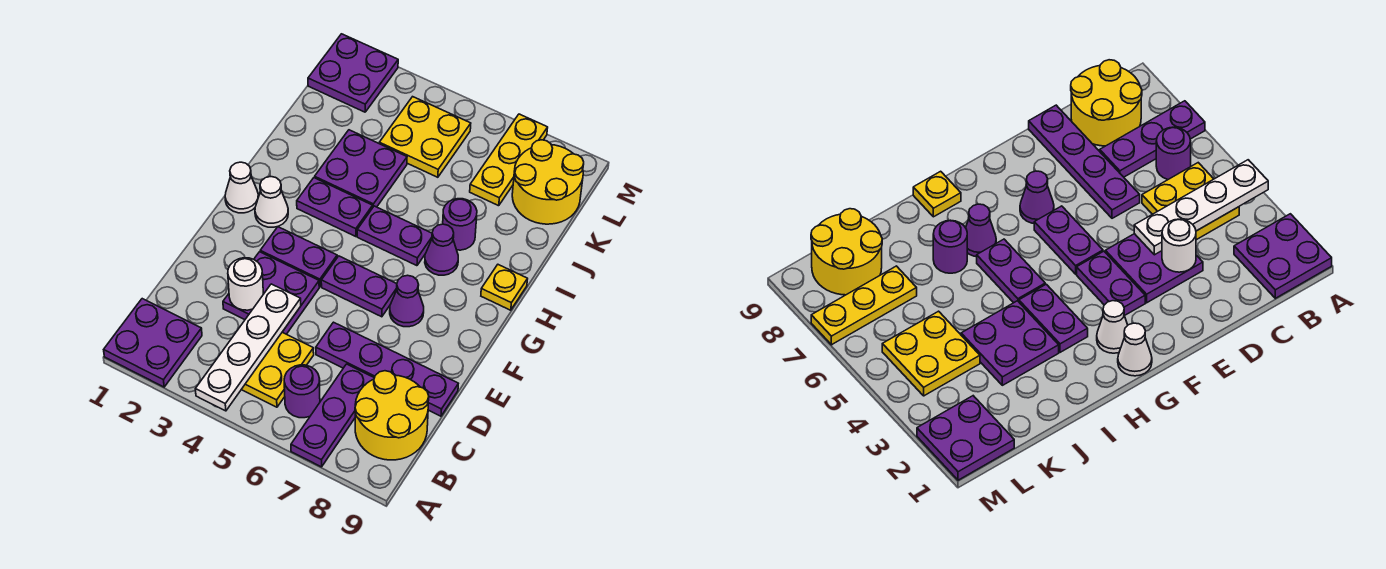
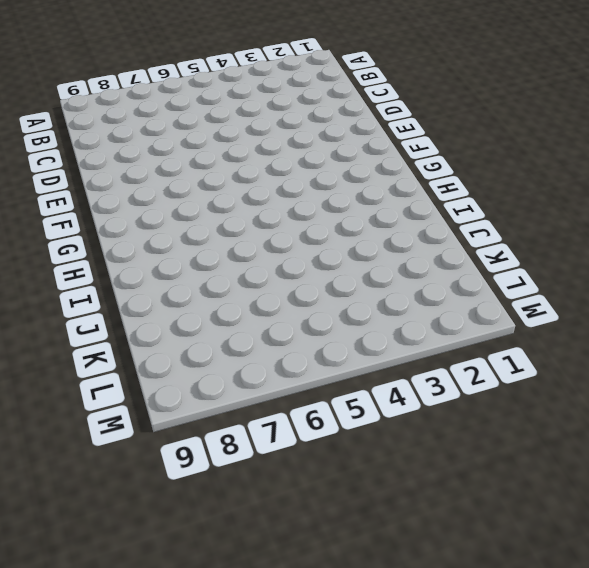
none -> purple plate A1:B2 level 1
none -> purple plate A7:C7 level 1
none -> yellow plate B4:C5 level 1

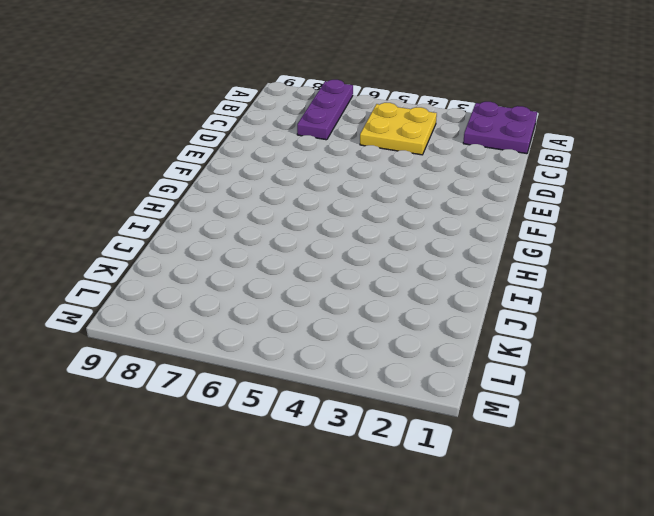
none -> purple round brick B6 level 1
none -> yellow round brick B8:C9 level 1
none -> purple plate D3:E4 level 1

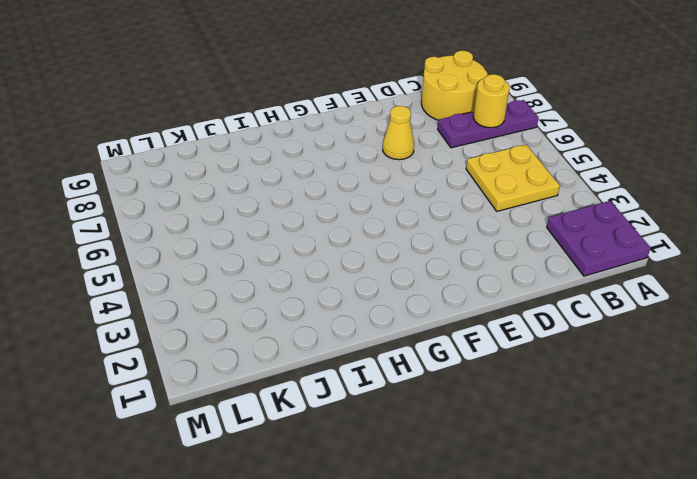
yellow round brick B7 level 2 -> none
yellow cone E7 level 1 -> none
none -> purple round brick B6 level 1
none -> purple plate D3:E4 level 1
none -> purple plate D6:D9 level 1

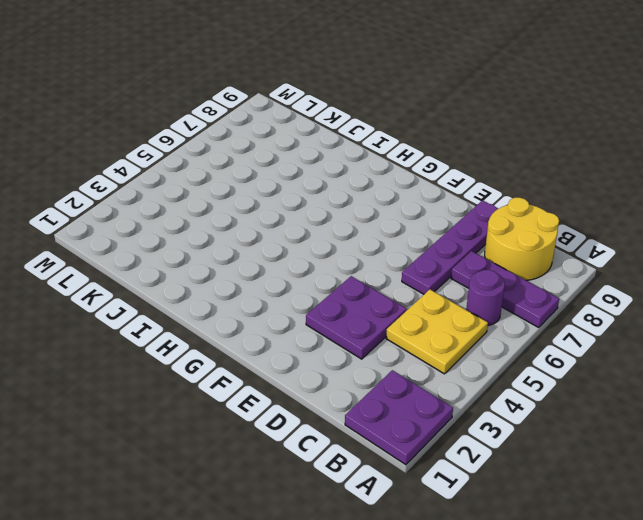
none -> purple plate F3:F4 level 1
none -> purple plate F5:F6 level 1
none -> purple cone F7 level 1

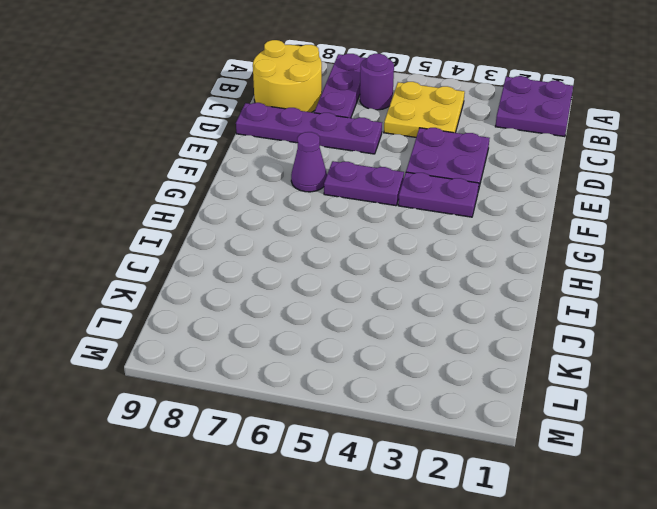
none -> white cone G1 level 1
none -> white cone G2 level 1
none -> purple plate H3:H4 level 1

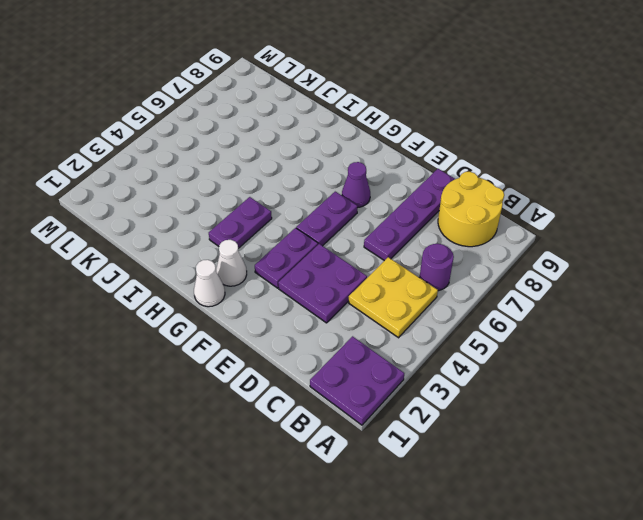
none -> purple plate A7:C7 level 1
none -> purple plate H5:H6 level 1
none -> purple cone H7 level 1

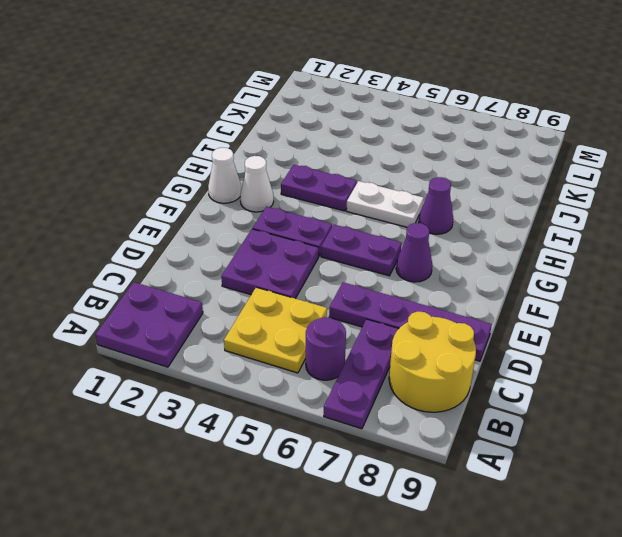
white plate H5:H6 level 1 -> purple plate H5:H6 level 1
none -> yellow plate H9 level 1
none -> purple plate I3:J4 level 1
none -> purple round brick I7 level 1

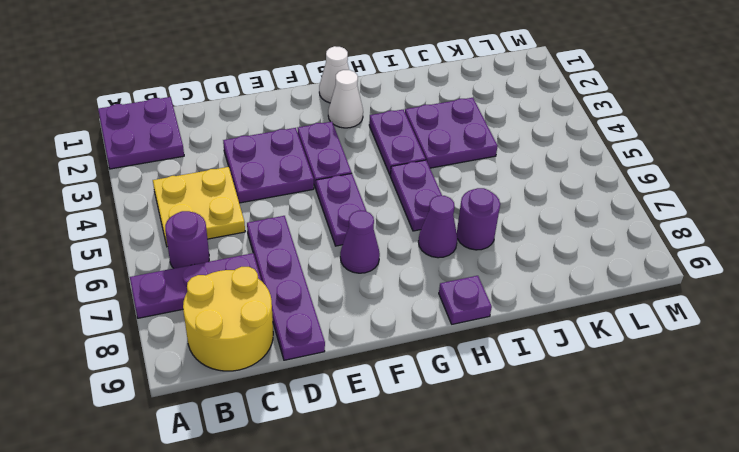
purple plate H9 level 1 -> yellow plate H9 level 1
none -> yellow plate K4:L5 level 1
none -> yellow plate K7:M7 level 1
none -> yellow round brick K8:L9 level 1

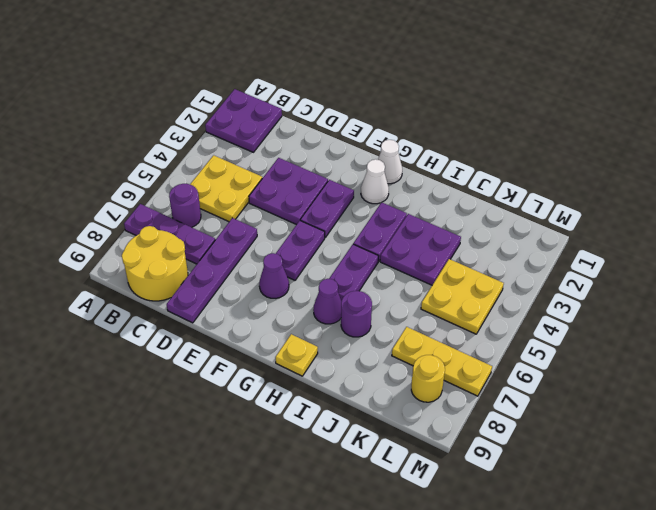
yellow round brick L8 level 1 -> yellow round brick K8:L9 level 1
none -> purple plate L1:M2 level 1
none -> white plate A4:D4 level 2
none -> white round brick D3 level 2

